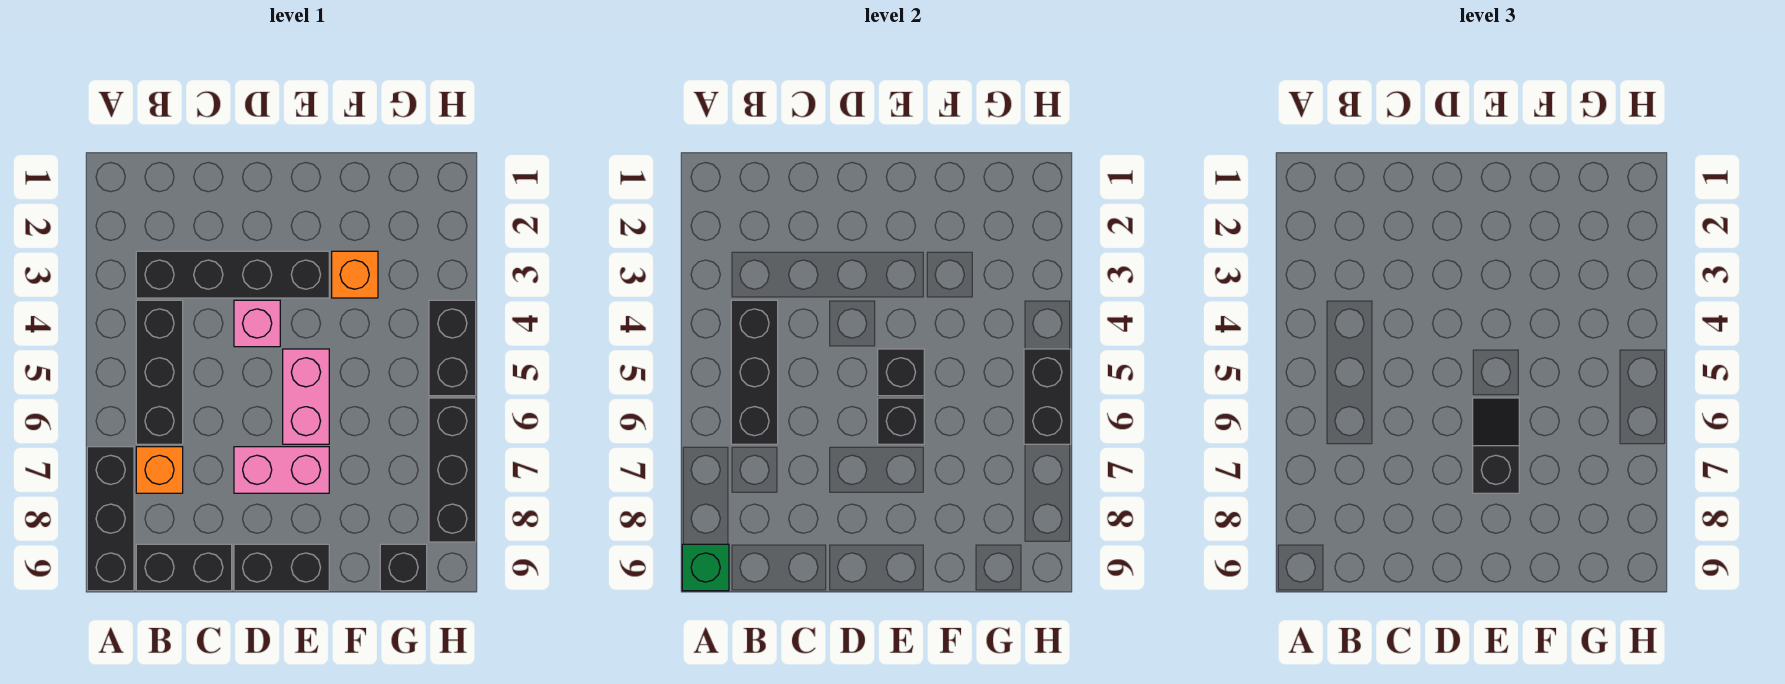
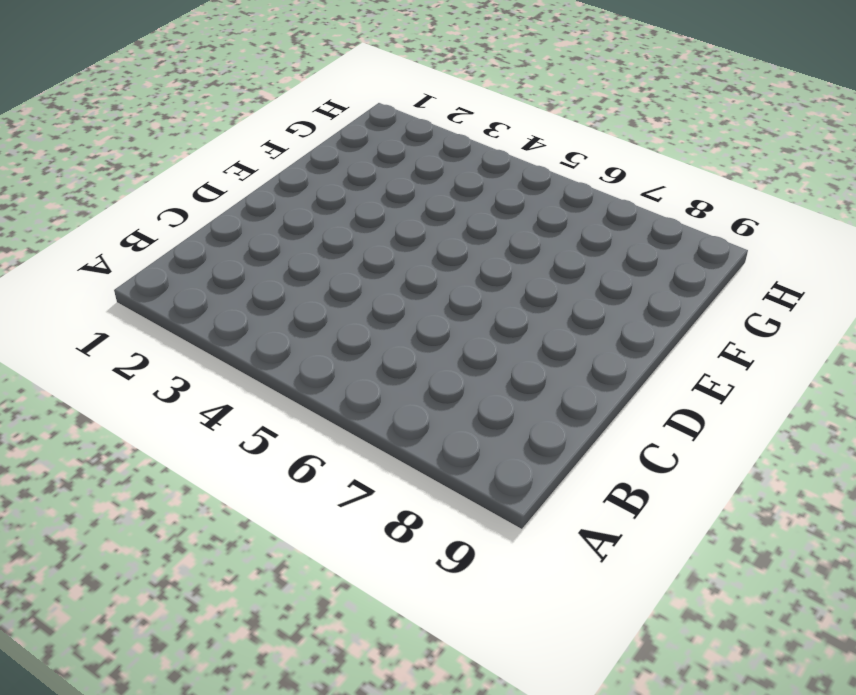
none -> black brick A7:A9 level 1
none -> black brick B3:E3 level 1
none -> black brick B4:B6 level 1

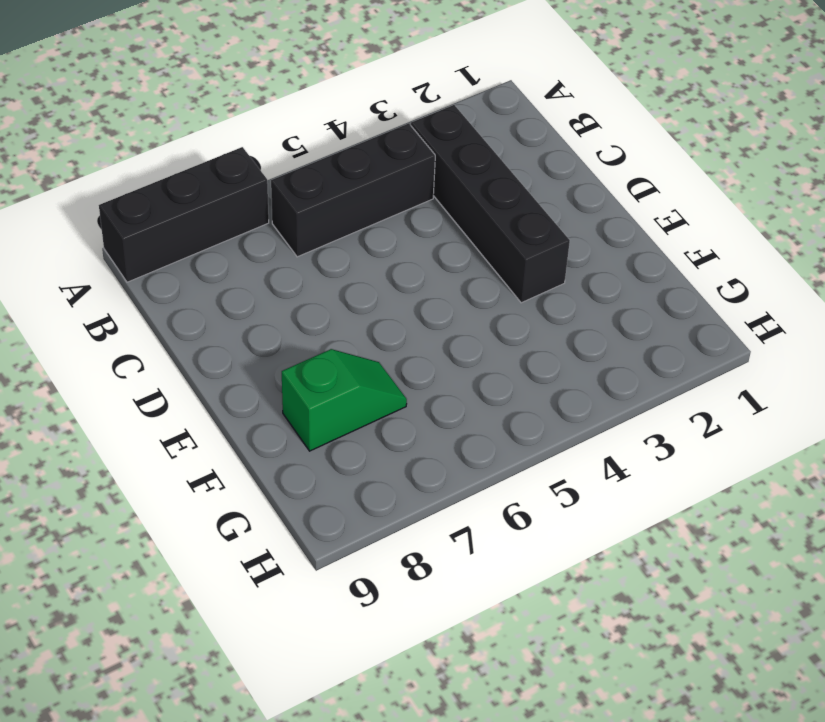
green slope F7:F8 level 1 top 8 -> none
none -> orange brick B7 level 1
none -> black brick B9:C9 level 1
none -> pink brick D4 level 1

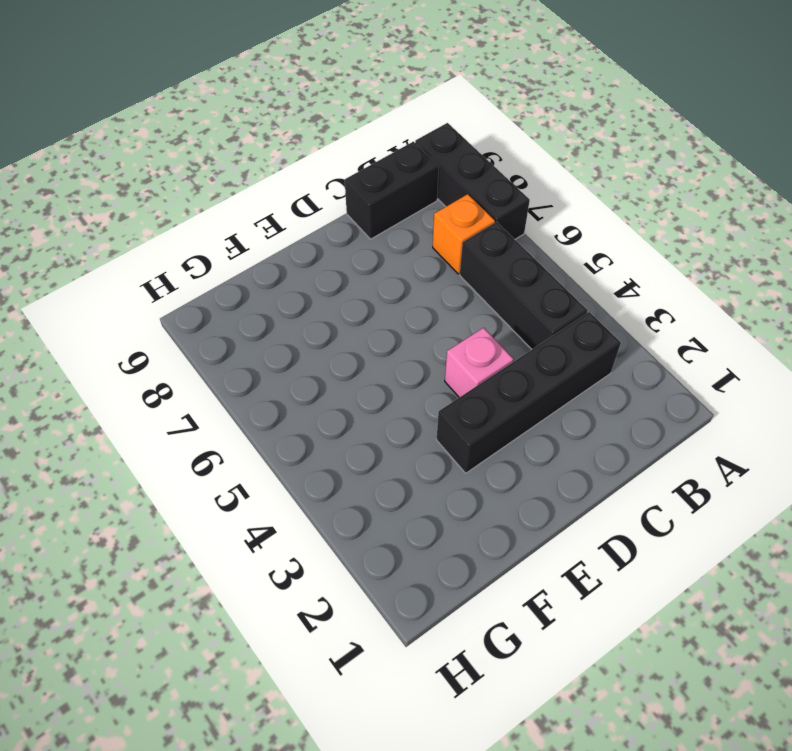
none -> pink brick D7:E7 level 1
none -> black brick D9:E9 level 1
none -> pink brick E5:E6 level 1

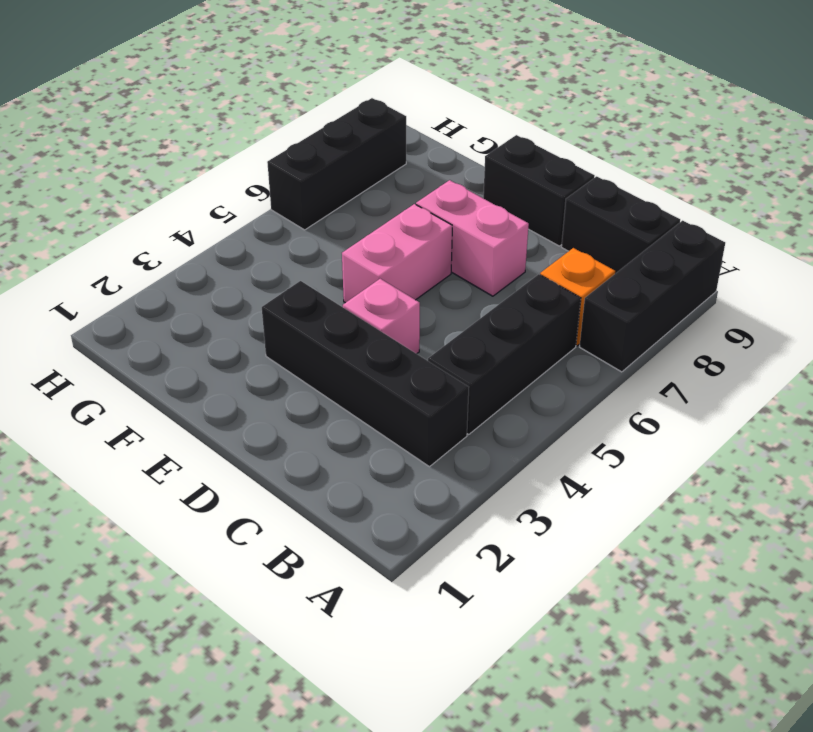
none -> orange brick F3 level 1
none -> black brick G9 level 1
none -> black brick H4:H5 level 1

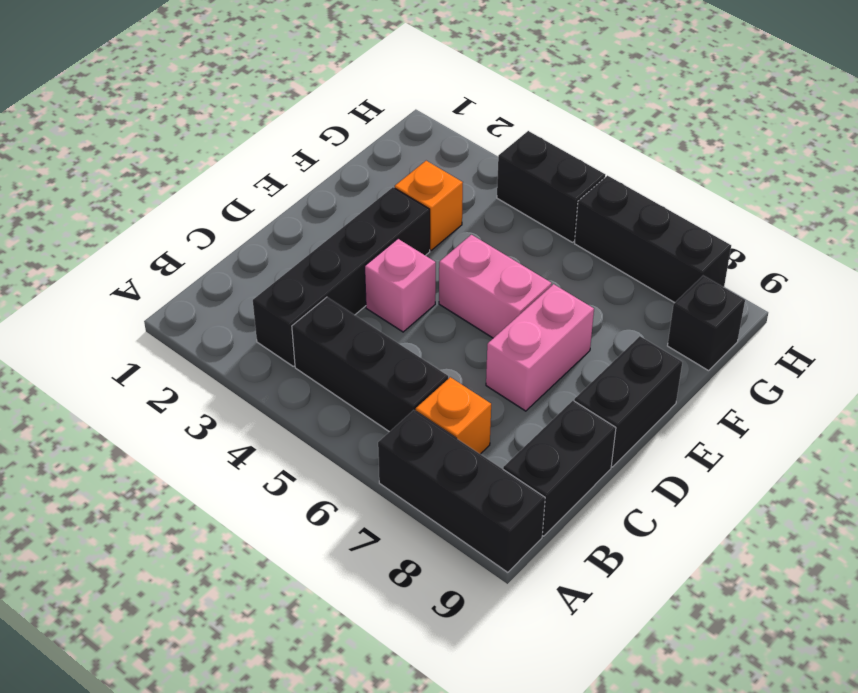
none -> green brick A9 level 2
none -> black brick B4:B6 level 2
none -> black brick E5 level 2

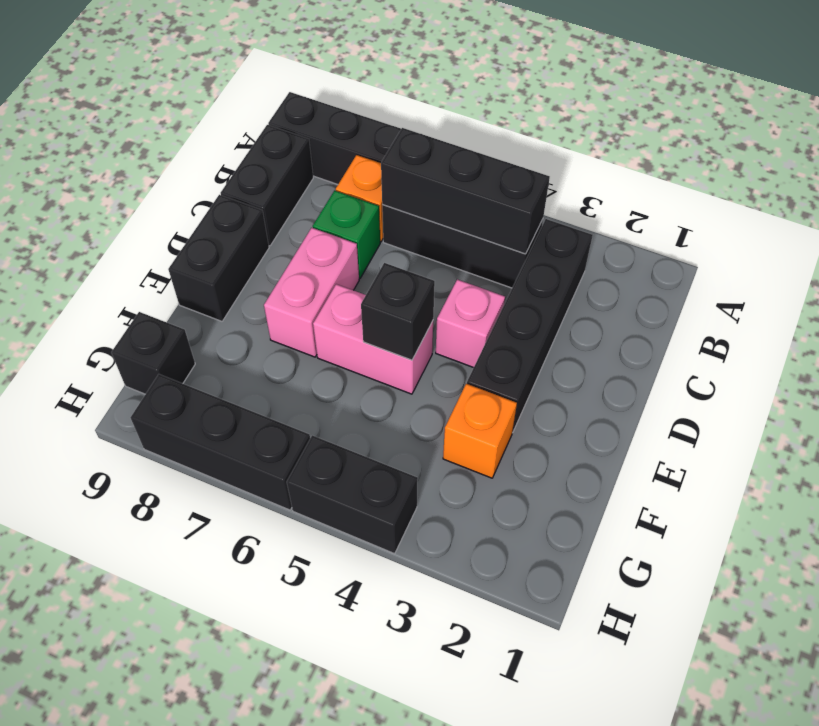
green brick C7 level 1 -> green brick A9 level 2
none -> black brick E6 level 2
none -> black brick H5:H6 level 2
none -> black slope E6:E7 level 3 top 7

